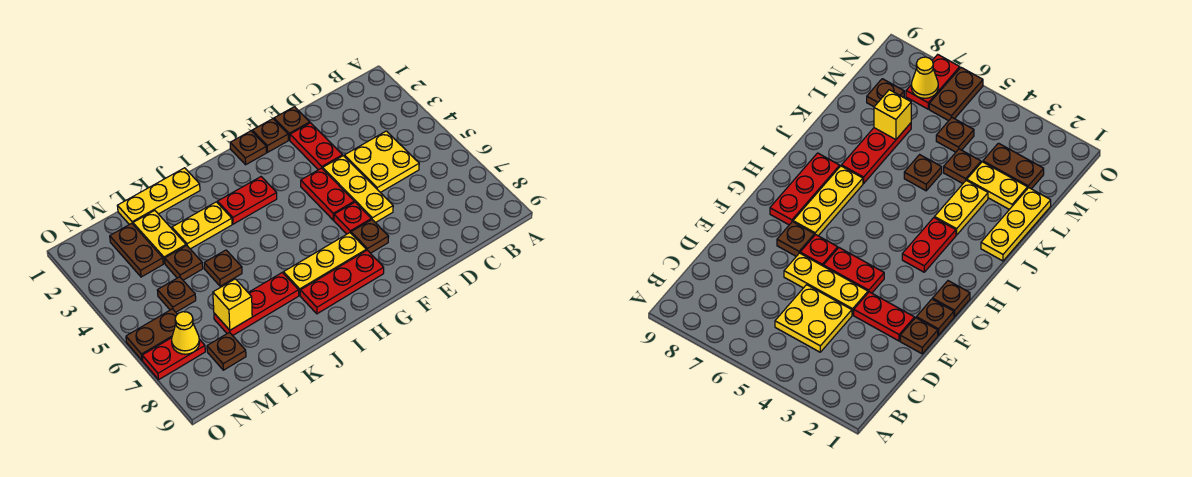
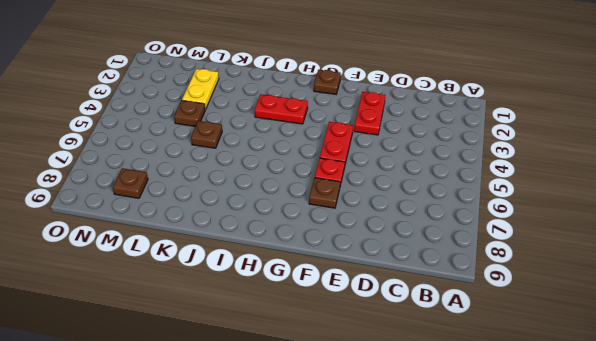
none -> yellow plate C4:D5 level 1
none -> brown plate E1 level 1
none -> yellow plate E4:E6 level 1

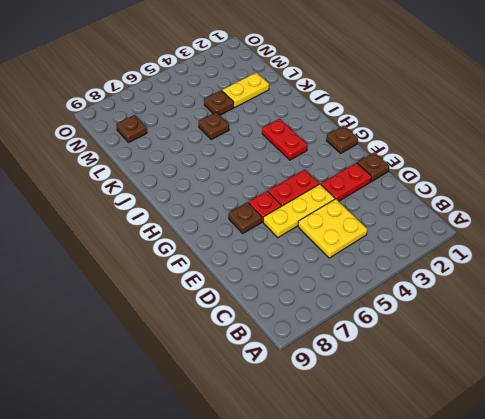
none -> brown plate F1 level 1
none -> yellow plate G7:I7 level 1
none -> red plate G8:I8 level 1

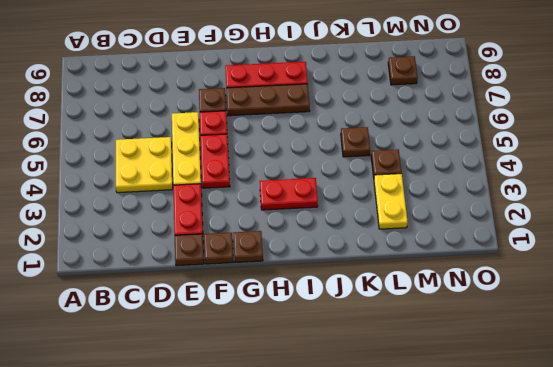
brown plate G7:I7 level 1 -> yellow plate G7:I7 level 1
none -> yellow plate J1:L1 level 1
none -> yellow plate J3:K3 level 1
none -> red plate J7:L7 level 1

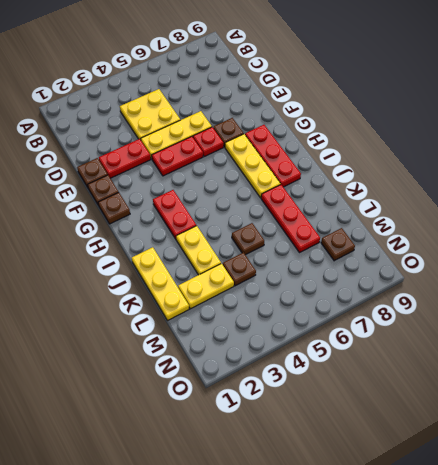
none -> brown plate M2:M3 level 1
none -> brown plate M5 level 1
none -> brown plate N6:O6 level 1

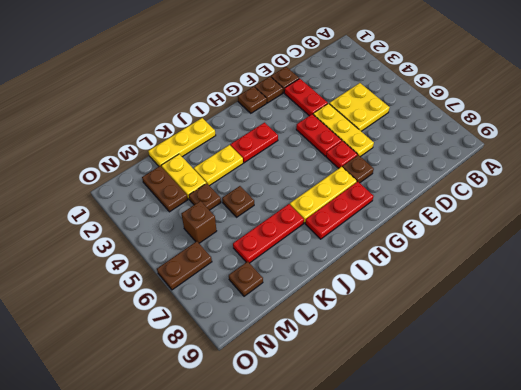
brown brick M5 level 1 -> brown plate M5 level 1
none -> red plate N7:O7 level 1
none -> yellow brick L7 level 2
none -> yellow cone N7 level 2

